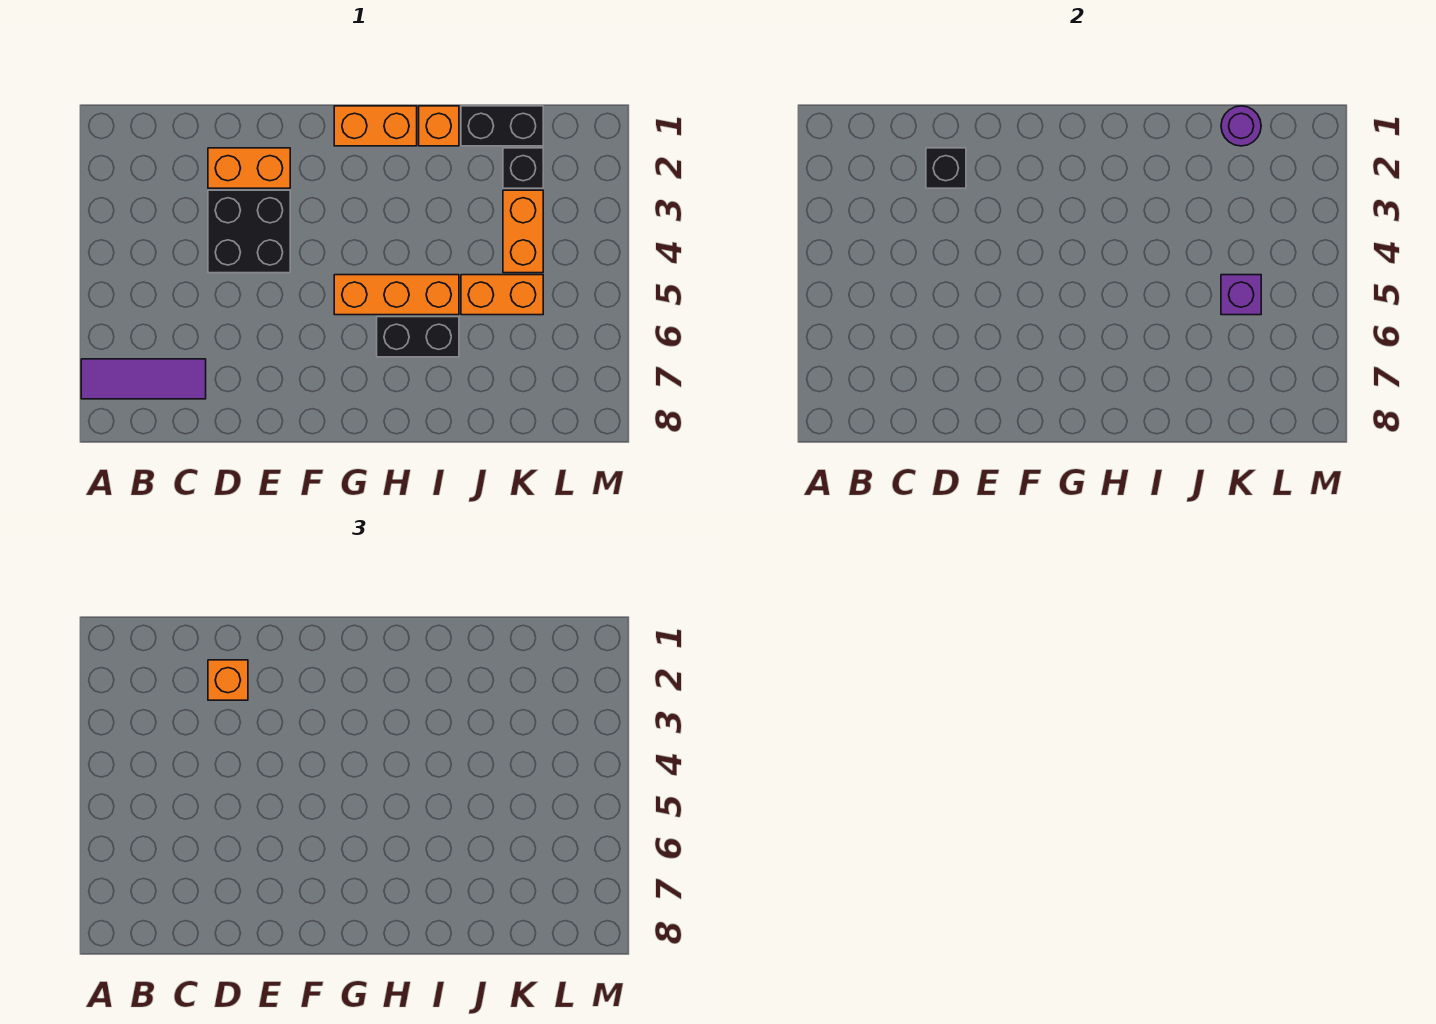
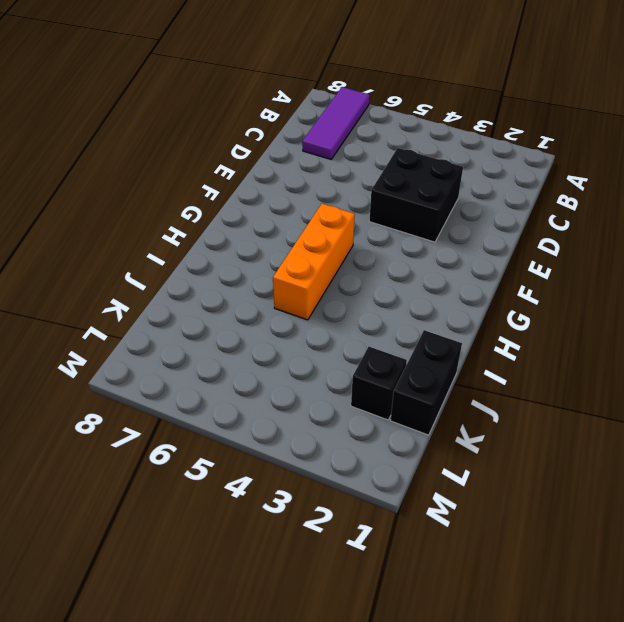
none -> orange brick D2:E2 level 1
none -> orange brick G1:H1 level 1
none -> black brick H6:I6 level 1

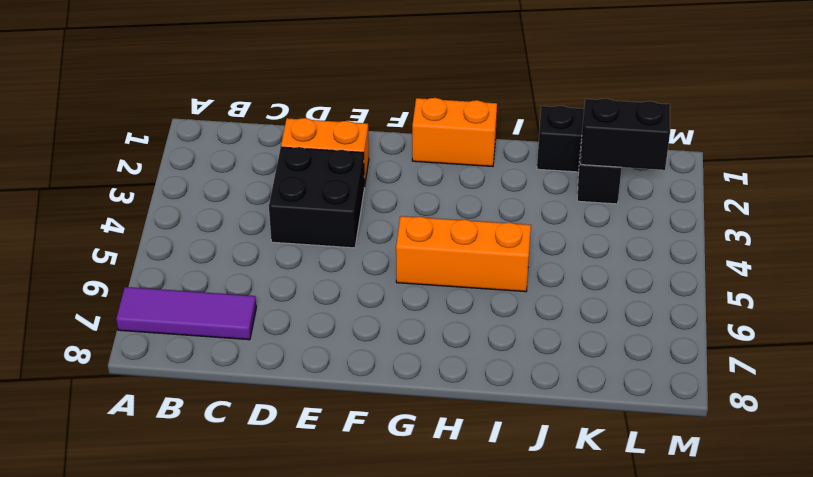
black brick K2:L2 level 2 -> black brick H6:I6 level 1
none -> orange brick I1 level 1
none -> orange brick J5:K5 level 1
none -> orange brick K3:K4 level 1

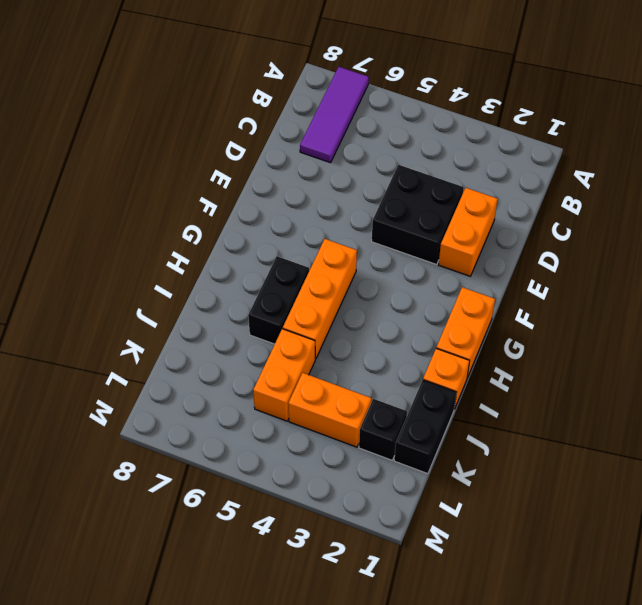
none -> black brick D2 level 2
none -> purple round brick K1 level 2
none -> purple brick K5 level 2

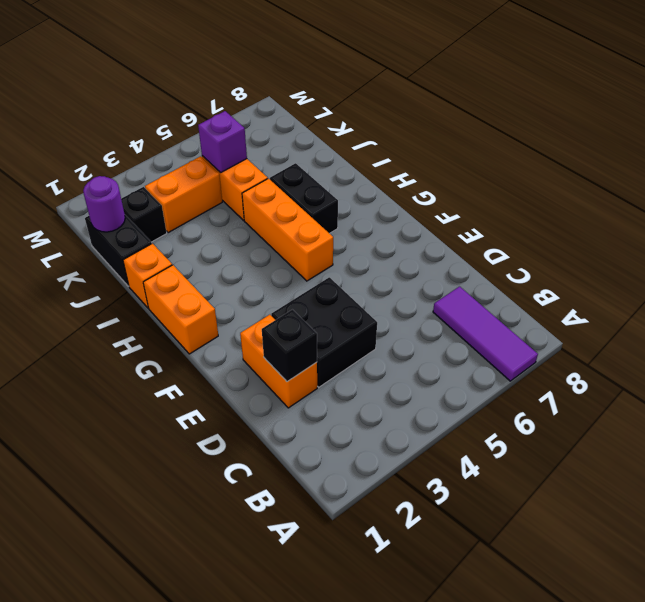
none -> orange brick D2 level 3

